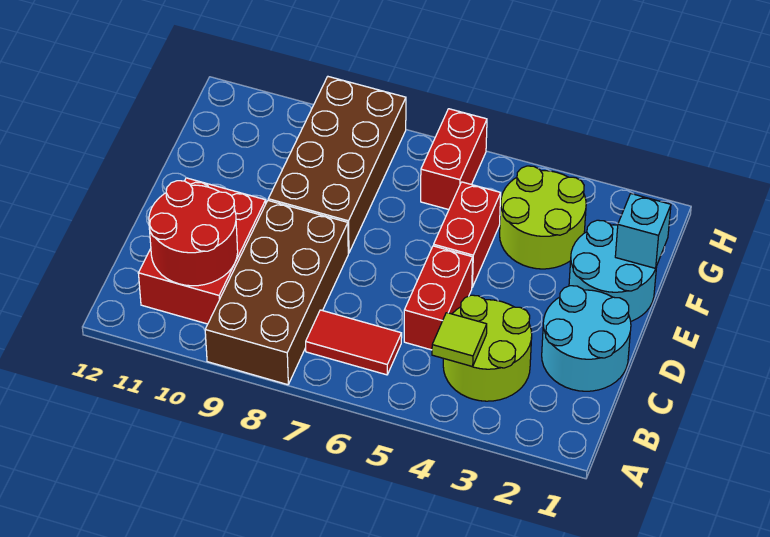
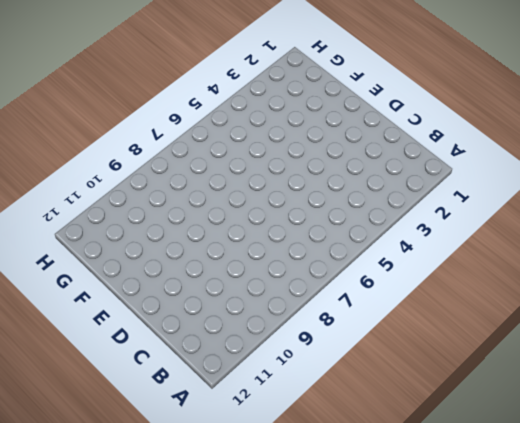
none -> brown brick A8:D9 level 1
none -> lime round brick B3:C4 level 1
none -> red tile B6:B7 level 1

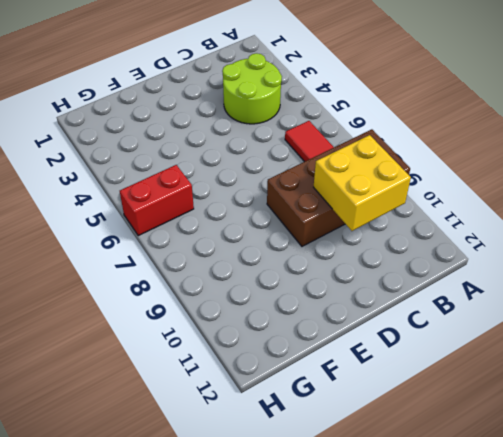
yellow brick B9:C10 level 2 -> red round brick B10:C11 level 2
none -> red brick B10:D11 level 1
none -> cyan round brick C1:D2 level 1
none -> red brick C5:D5 level 1

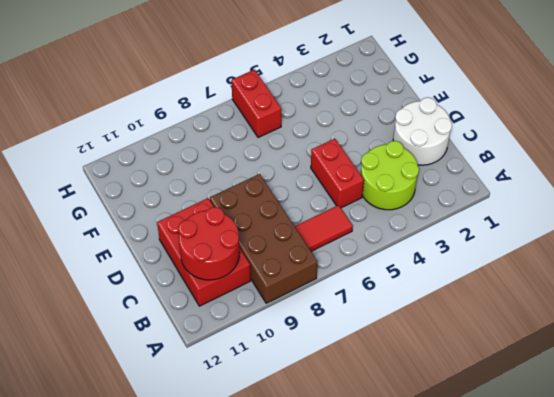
white round brick C1:D2 level 1 -> cyan round brick C1:D2 level 1
none -> cyan round brick E1:F2 level 1
none -> red brick E5:F5 level 1
none -> brown brick E8:H9 level 1

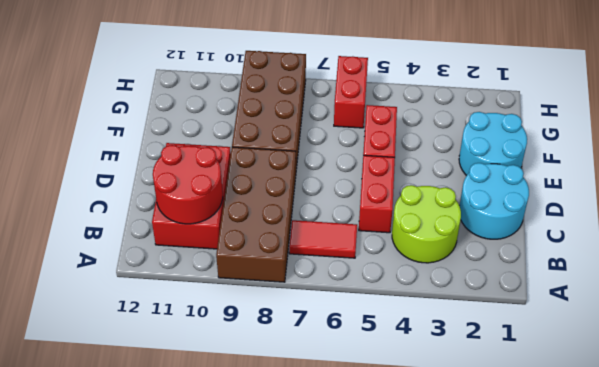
none -> lime round brick F3:G4 level 1
none -> lime tile B4 level 2
none -> cyan brick F1 level 2

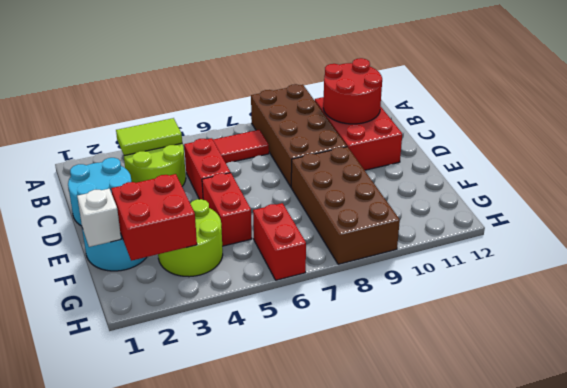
lime tile B3:B4 level 2 -> lime tile B4 level 2
white brick F1 level 2 -> cyan brick F1 level 2
red brick F2:G3 level 2 -> none

